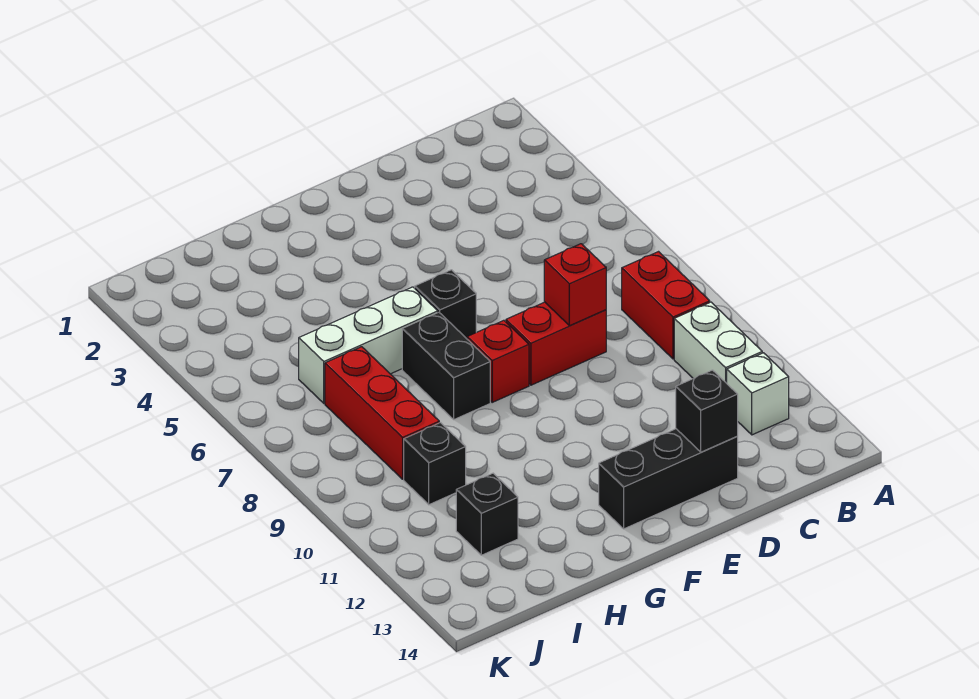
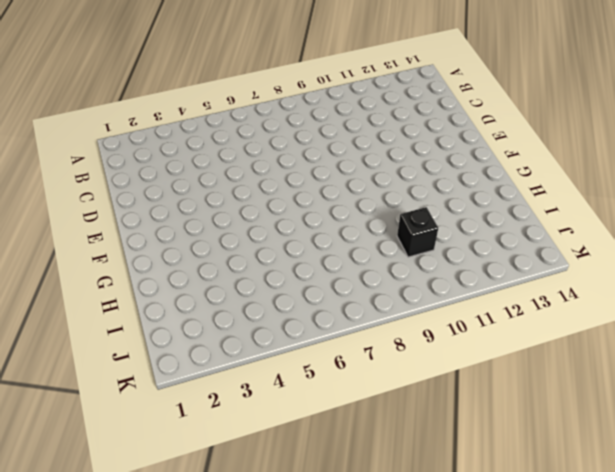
none -> red brick B8:B9 level 1
none -> white brick B10:B11 level 1
none -> white brick B12 level 1

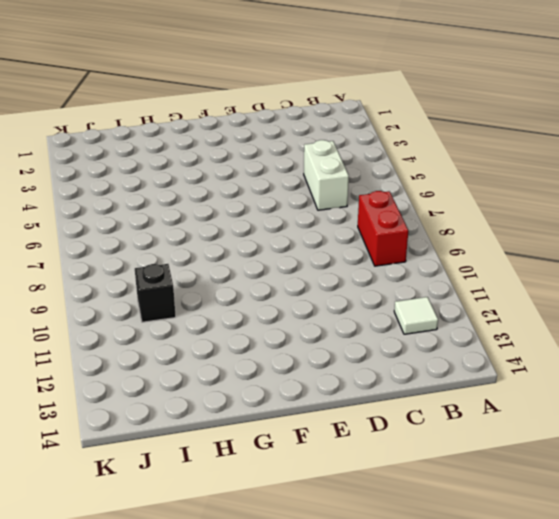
white tile B12 level 1 -> white brick B12 level 1
white brick C5:C6 level 1 -> white brick B10:B11 level 1
none -> red brick D8:E8 level 1
none -> black brick D13:F13 level 1
none -> black brick F6 level 1

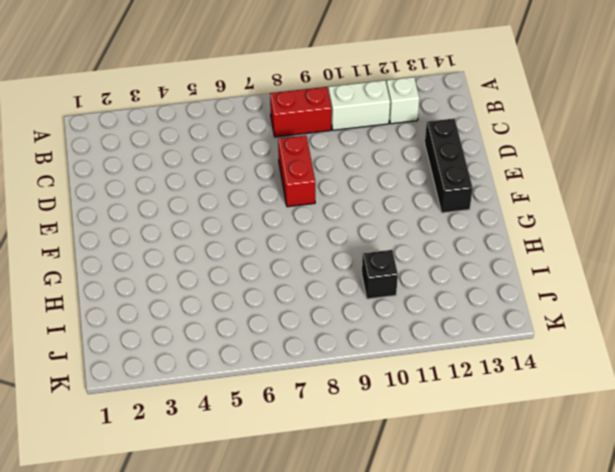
none -> black brick F6 level 1
none -> red brick F8 level 1
none -> white brick G6:I6 level 1

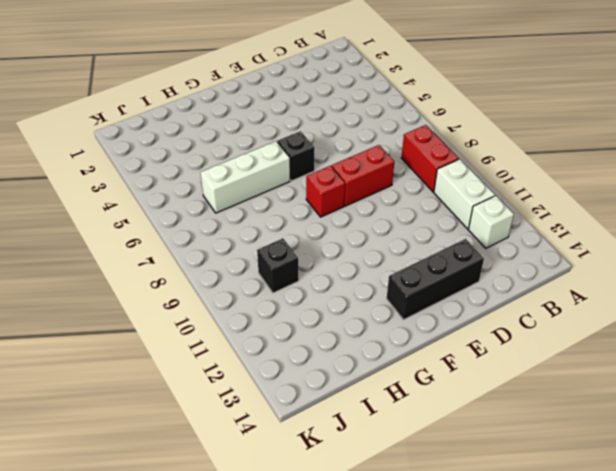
none -> black brick G7:G8 level 1
none -> red brick I7:I9 level 1
none -> black brick I12 level 1

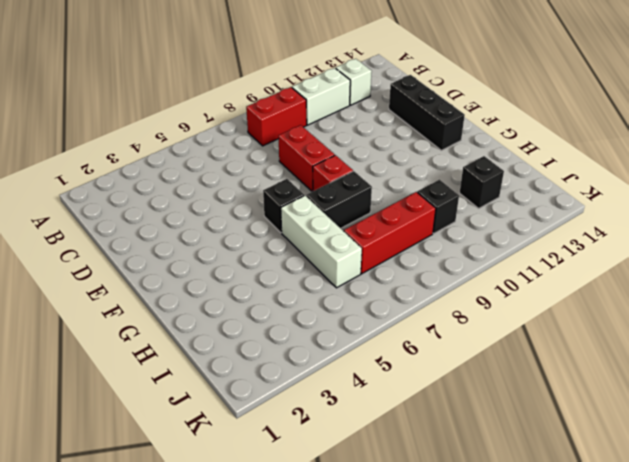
none -> red brick D8 level 2
none -> black brick D13 level 2

